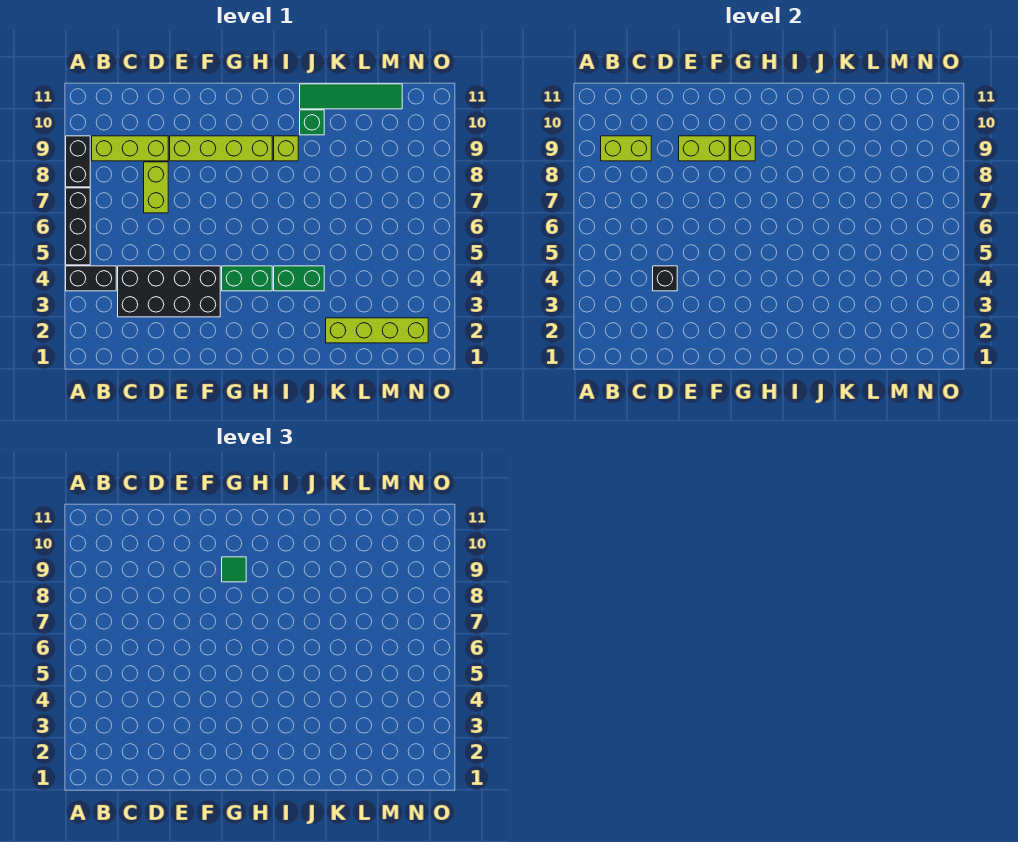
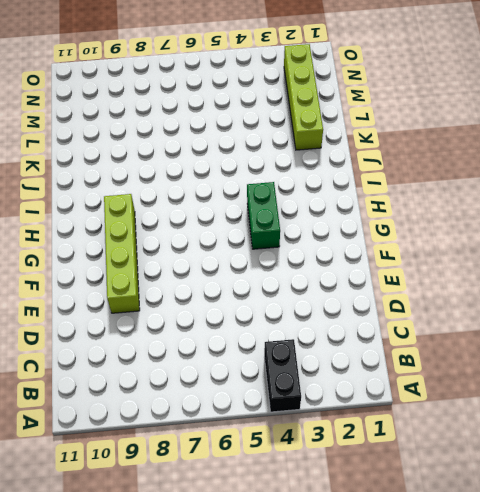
none -> black brick A5:A7 level 1
none -> black brick A8:A9 level 1
none -> lime brick B9:D9 level 1

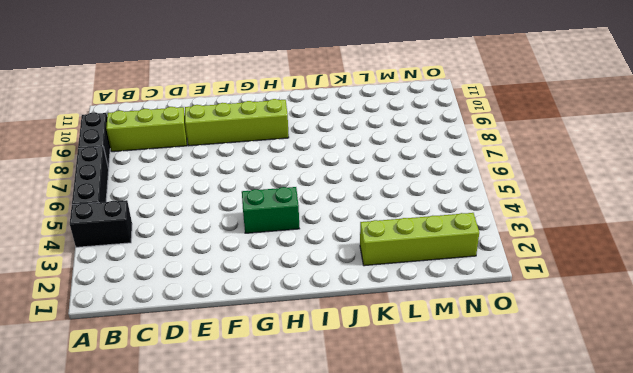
none -> black brick C3:F4 level 1
none -> lime brick D7:D8 level 1
none -> green brick I4:J4 level 1

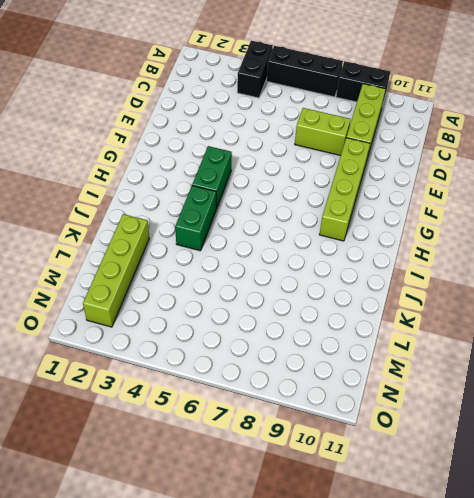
none -> black brick C3:F4 level 1
none -> lime brick I9 level 1
none -> green brick J10 level 1

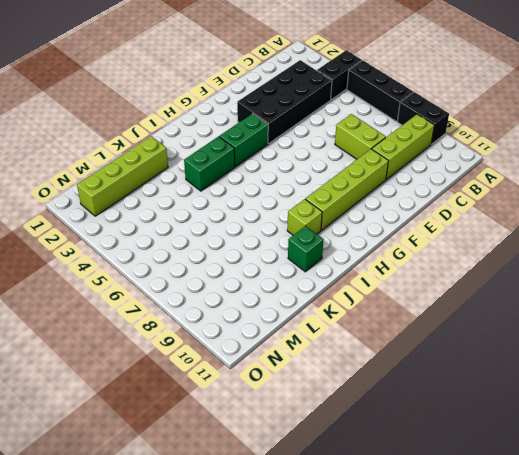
none -> green tile J11:M11 level 1
none -> lime brick B9:C9 level 2
none -> black brick D4 level 2

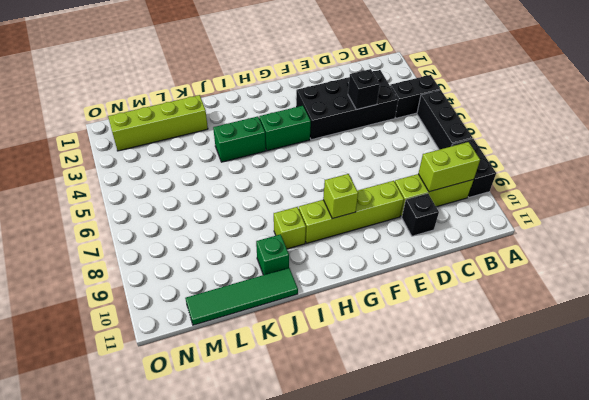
black brick D10 level 1 -> none
none -> lime brick D7:D8 level 1
none -> lime brick E9:F9 level 2
none -> green tile G9 level 3

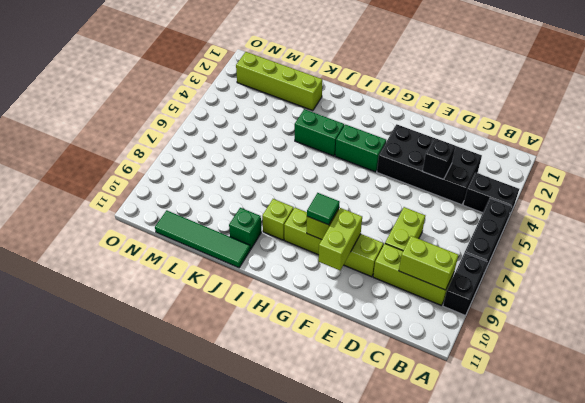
lime brick F9:F10 level 2 -> lime brick E9:F9 level 2

